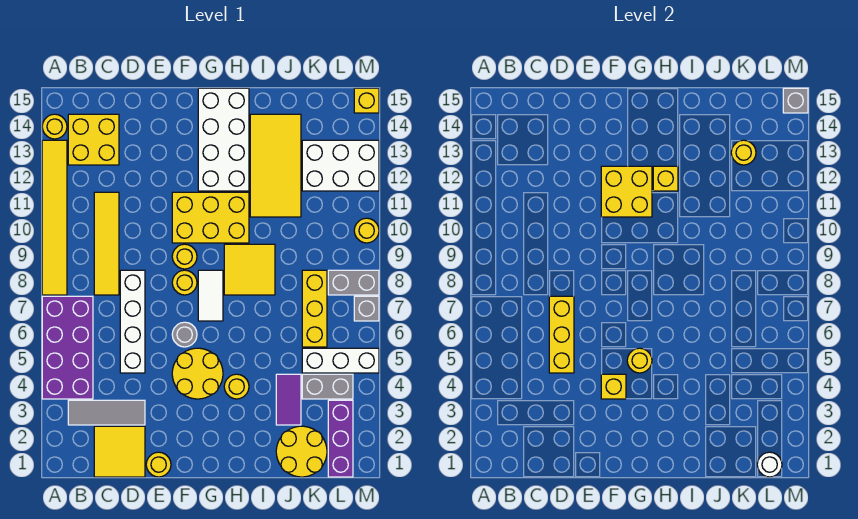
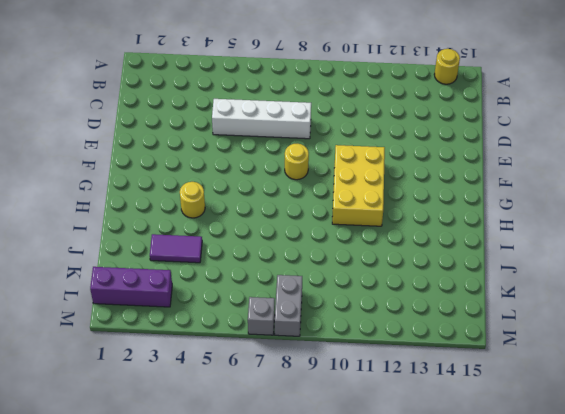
none -> purple brick A4:B7 level 1
none -> yellow tile A8:A13 level 1
none -> grey tile B3:D3 level 1
none -> yellow brick B13:C14 level 1

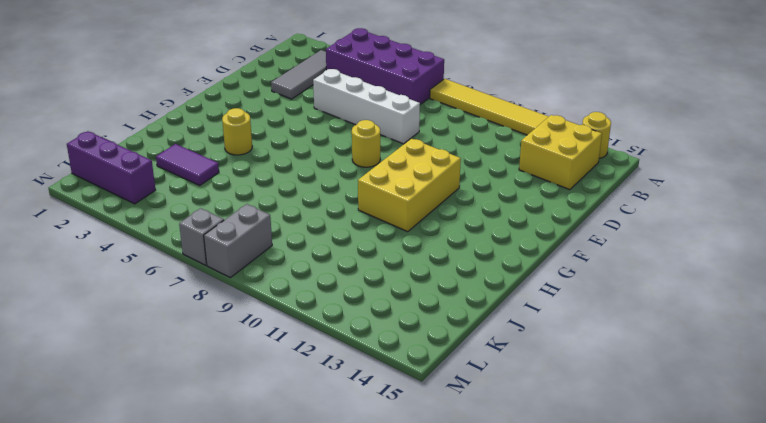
none -> yellow tile C1:D2 level 1
none -> yellow tile C8:C11 level 1
none -> yellow round brick E1 level 1
none -> yellow round brick F4:G5 level 1

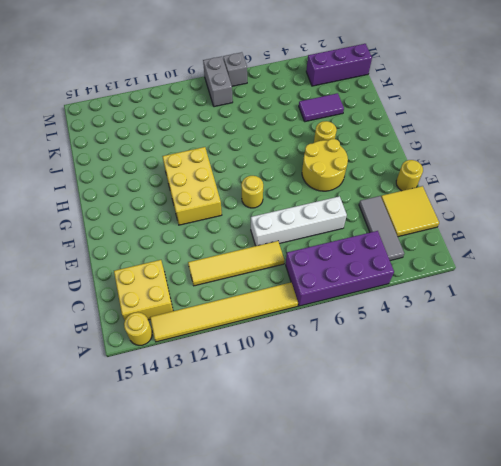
none -> grey round brick F6 level 1
none -> yellow round brick F9 level 1
none -> white tile G7:G8 level 1
none -> white brick G12:H15 level 1

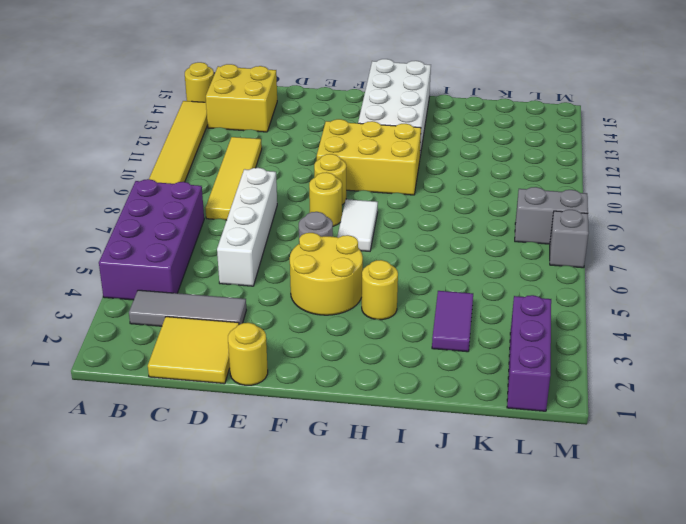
none -> yellow tile H8:I9 level 1
none -> yellow tile I11:J14 level 1
none -> yellow round brick J1:K2 level 1
none -> grey brick K4:L4 level 1

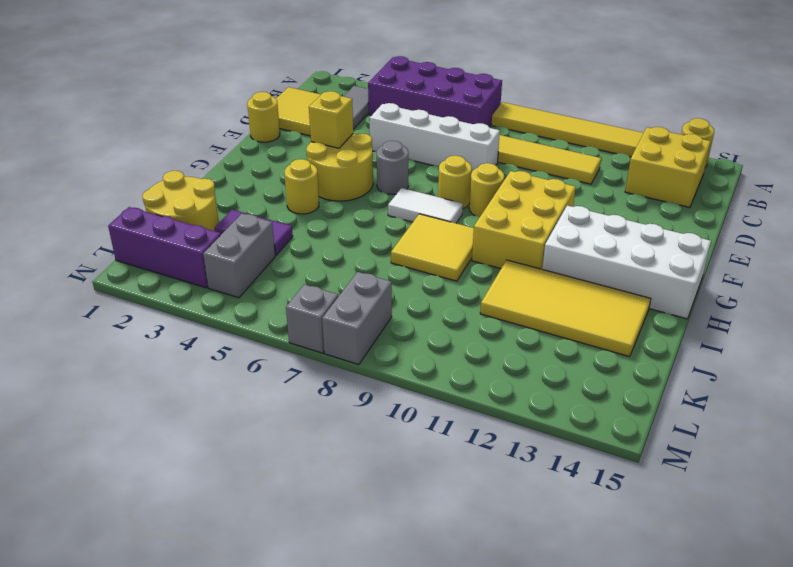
none -> white brick K5:M5 level 1
none -> yellow brick K6:K8 level 1
none -> white brick K12:M13 level 1
none -> yellow round brick M10 level 1

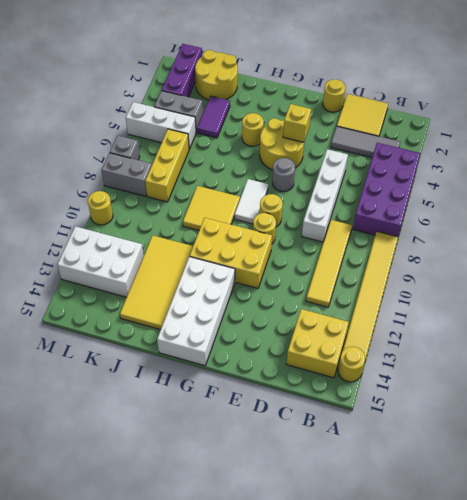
none -> yellow brick M15 level 1
none -> yellow brick D5:D7 level 2
none -> yellow brick F11:G12 level 2
none -> yellow round brick G5 level 2

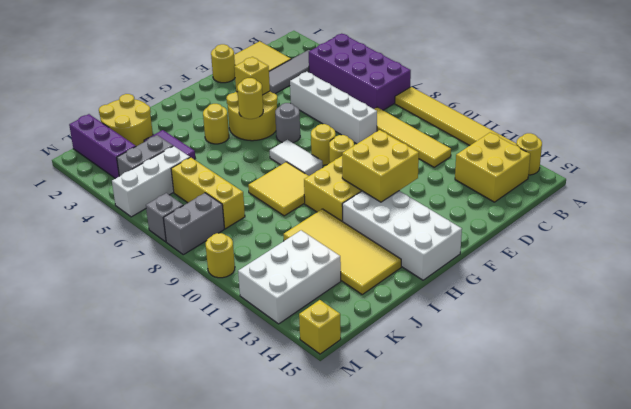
none -> yellow brick D5:D7 level 2
none -> yellow brick H12 level 2
none -> yellow round brick K13 level 2
none -> white round brick L1 level 2

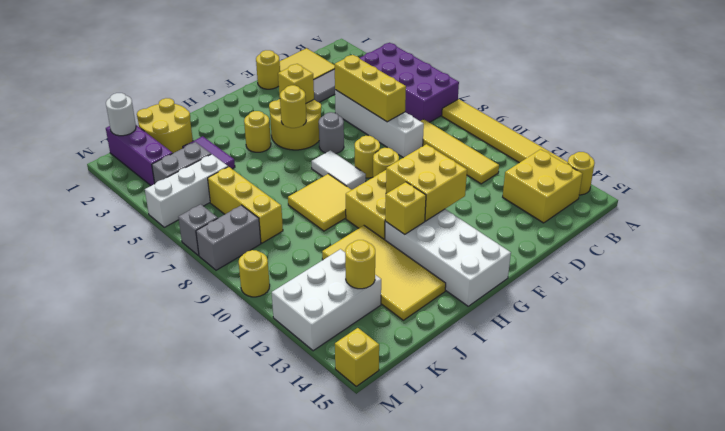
none -> grey brick M15 level 2

